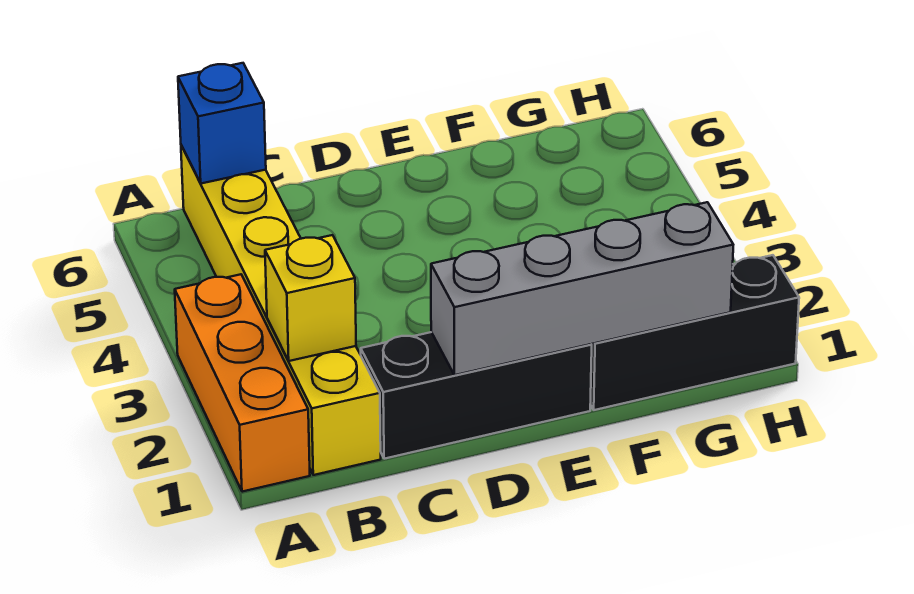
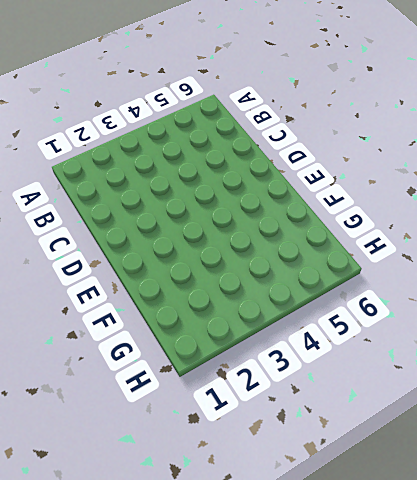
none -> orange brick A1:A3 level 1
none -> yellow brick B1:B6 level 1

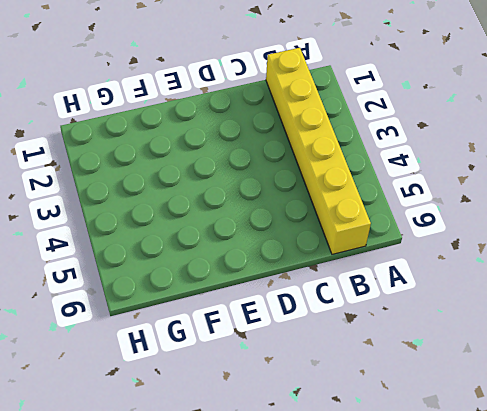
none -> orange brick A1:A3 level 1
none -> black brick C1:E1 level 1

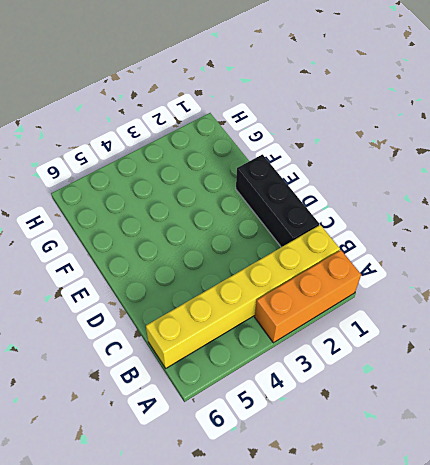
none -> black brick F1:H1 level 1
none -> yellow brick B2 level 2

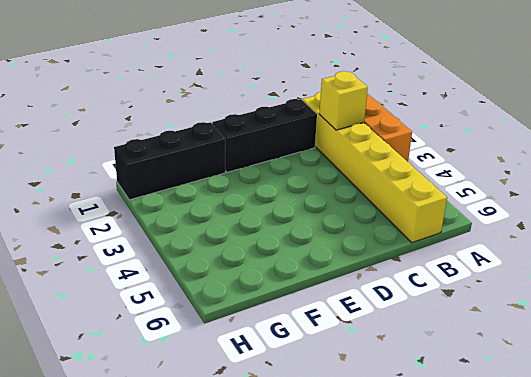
none -> blue brick B6 level 2
none -> grey brick D1:G1 level 2

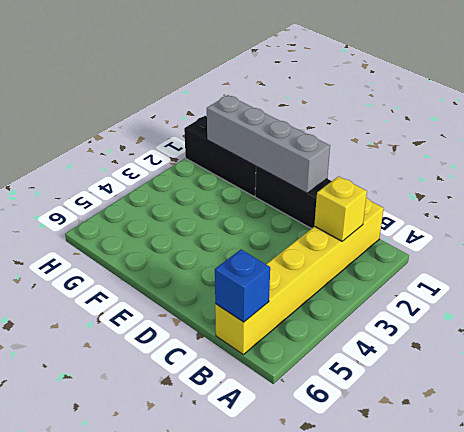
none -> orange brick A1:A3 level 1

